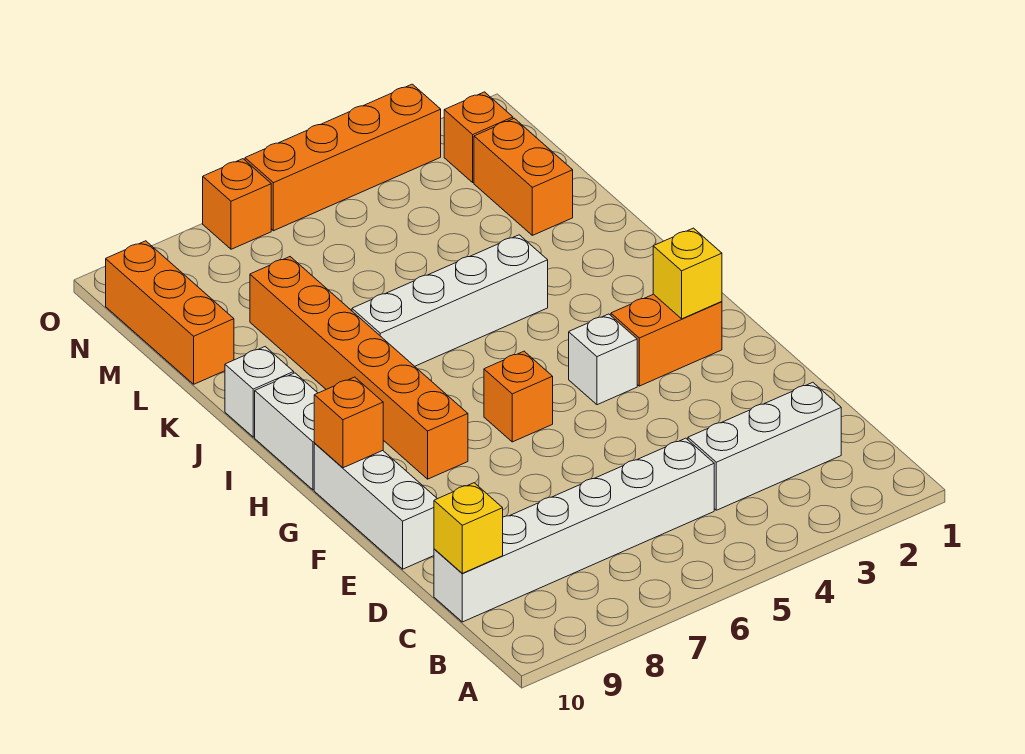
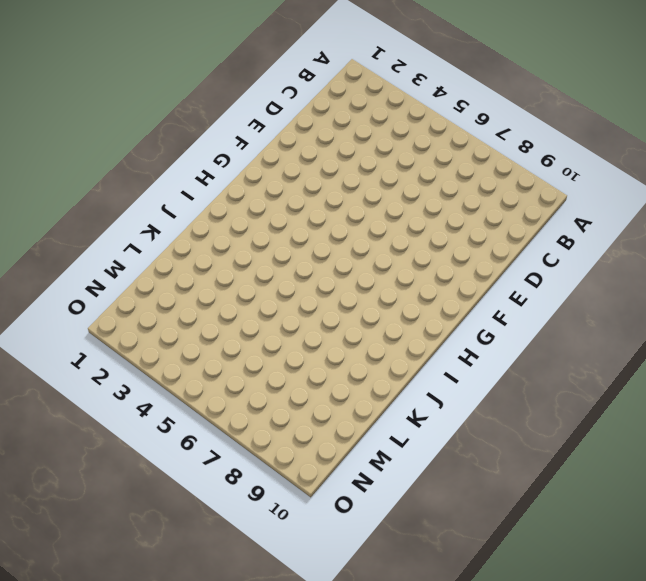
none -> white brick C2:C4 level 1
none -> white brick C5:C10 level 1
none -> white brick E10:G10 level 1

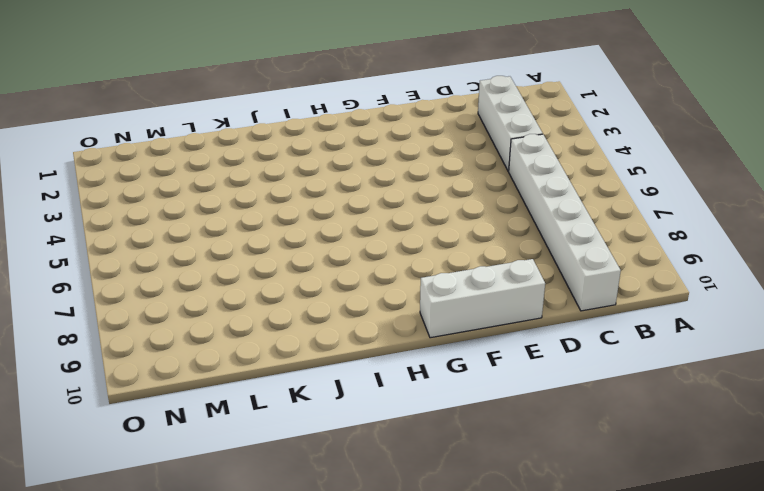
none -> orange brick G2:G3 level 1
none -> white brick G4 level 1
none -> orange brick G6 level 1

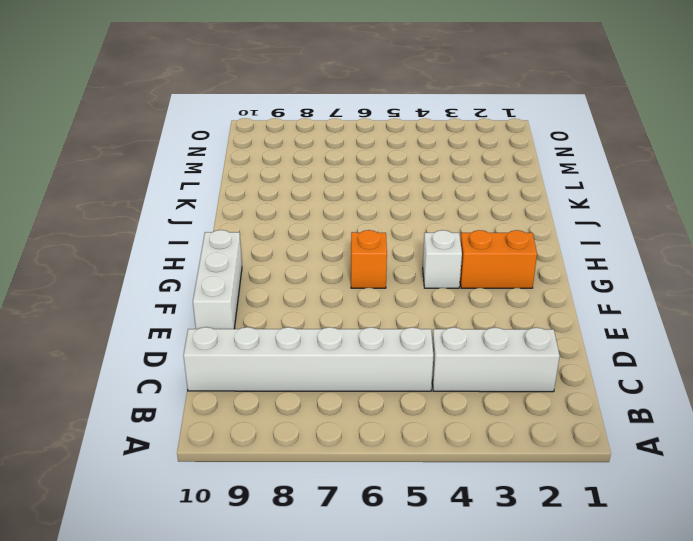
none -> orange brick G8:L8 level 1
none -> white brick H10:I10 level 1
none -> white brick J4:J7 level 1

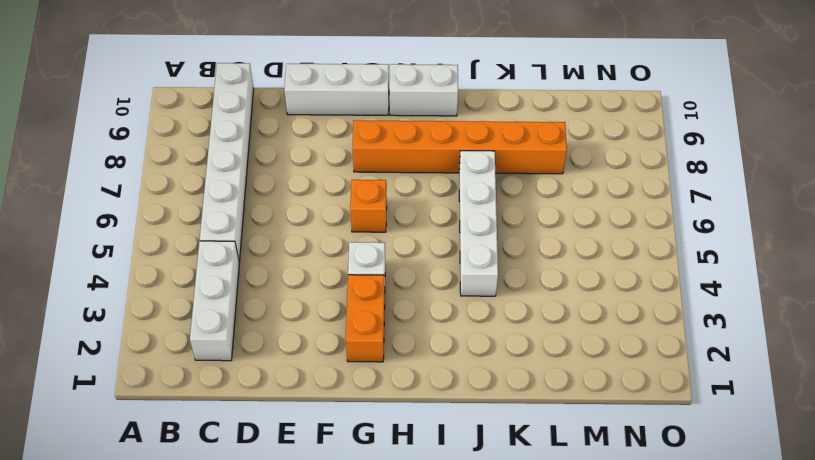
none -> white brick J10 level 1
none -> orange brick L2:M2 level 1
none -> orange brick L10:N10 level 1

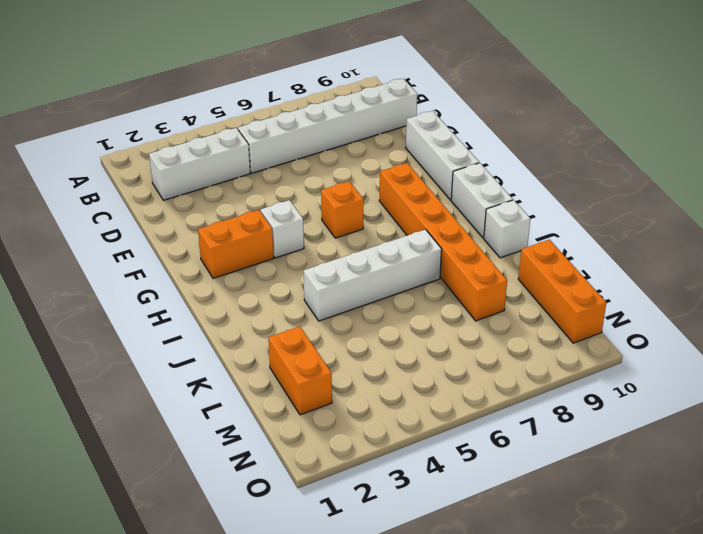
none -> orange brick N2 level 1
none -> orange brick O3:O6 level 1
none -> orange brick O7 level 1

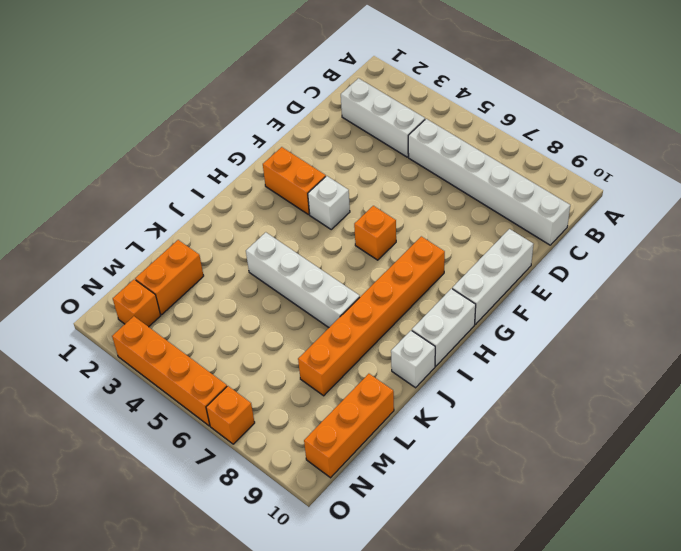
none -> yellow brick C10 level 2
none -> yellow brick G2 level 2
none -> orange brick G10 level 2

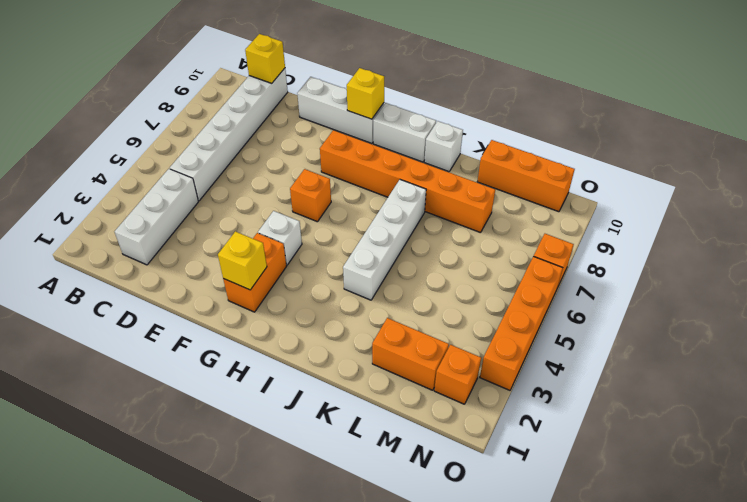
yellow brick G10 level 2 -> orange brick G10 level 2

